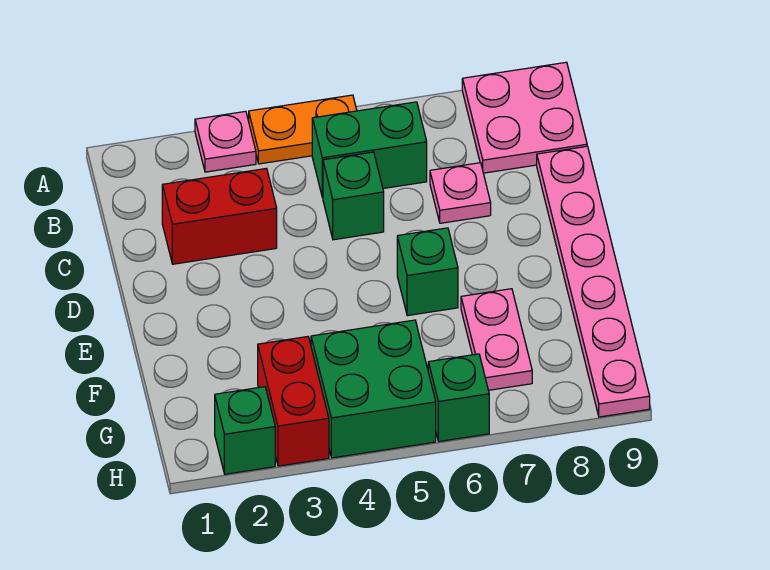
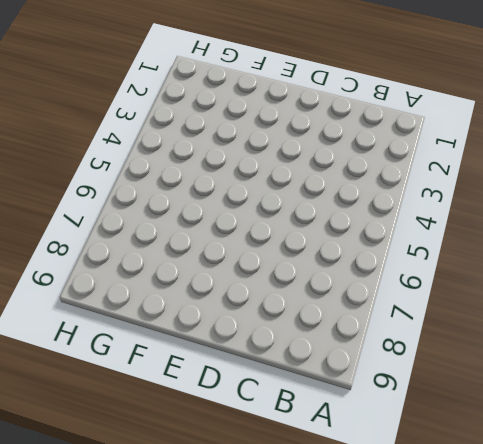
none -> pink plate A3 level 1
none -> orange plate A4:A5 level 1
none -> pink plate A8:B9 level 1

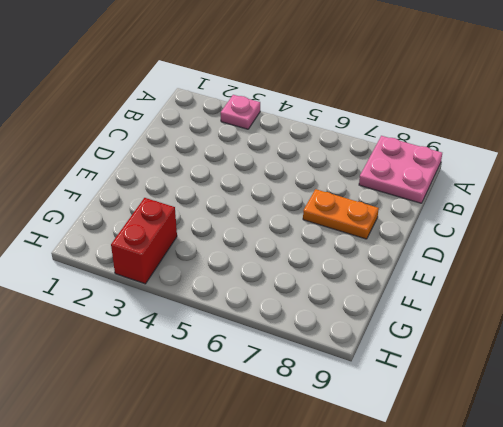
orange plate D7:D8 level 1 -> orange plate A4:A5 level 1
none -> green brick B5:B6 level 1
none -> red brick C2:C3 level 1
none -> green brick C5 level 1

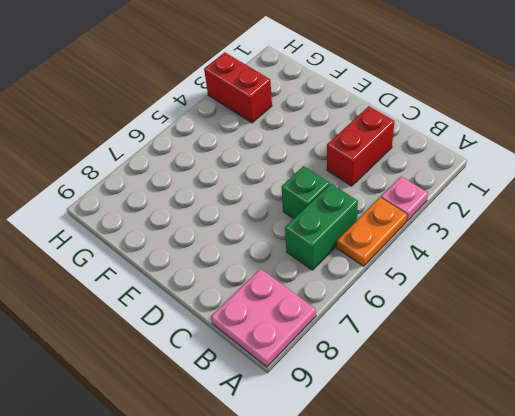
none -> pink plate C7 level 1
none -> pink plate C9:H9 level 1
none -> green brick E6 level 1

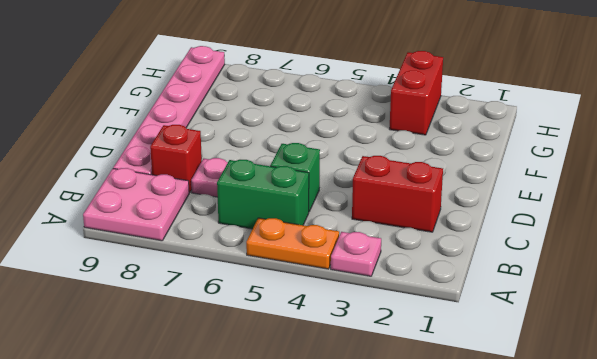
red brick C8 level 1 -> none
none -> green brick E6 level 1
none -> pink plate F7:G7 level 1
none -> green brick G4:H5 level 1

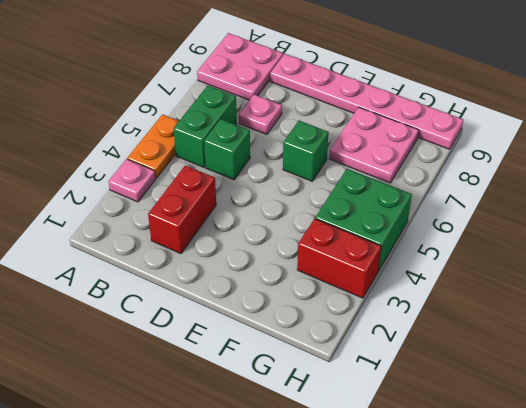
pink plate F7:G8 level 1 -> pink plate F7:G7 level 1
none -> green brick H2 level 1
none -> green brick H6 level 1

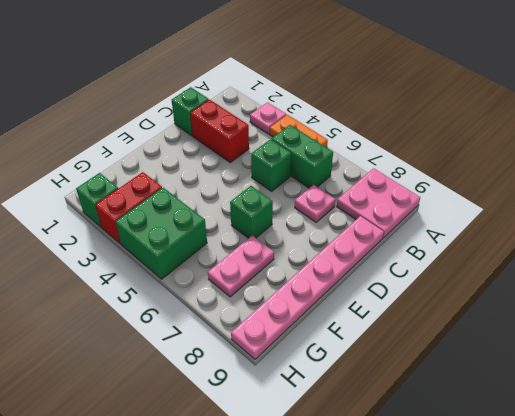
green brick C1 level 1 -> green brick H6 level 1

